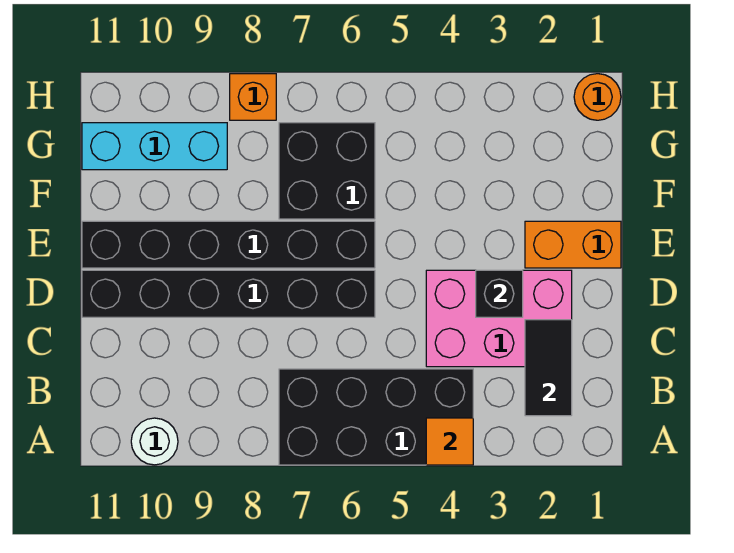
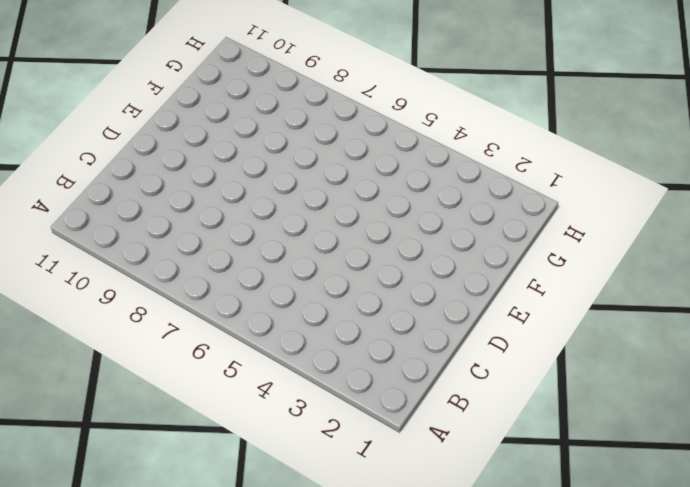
none -> black brick A4:B7 level 1
none -> white round brick A10 level 1
none -> pink brick C2:D4 level 1

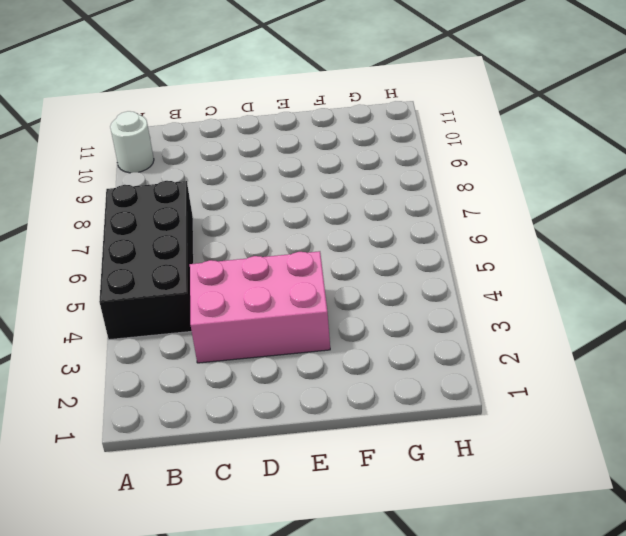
pink brick C3:E4 level 1 -> pink brick C2:D4 level 1
none -> black brick D6:D11 level 1
none -> orange brick E1:E2 level 1
none -> black brick E6:E11 level 1

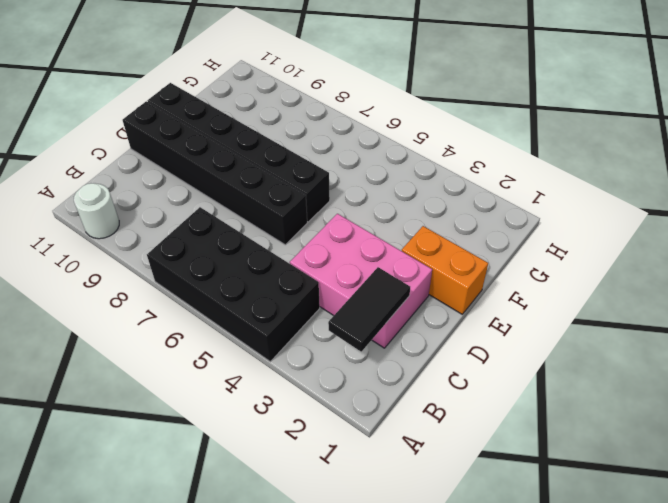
none -> black brick F6:G7 level 1
none -> cyan brick G9:G11 level 1
none -> orange round brick H1 level 1

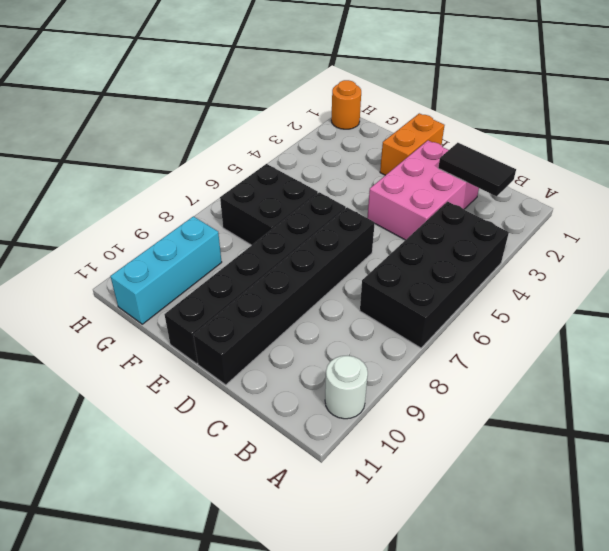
none -> orange brick H8 level 1
none -> orange tile A4 level 2
none -> black brick D3 level 2

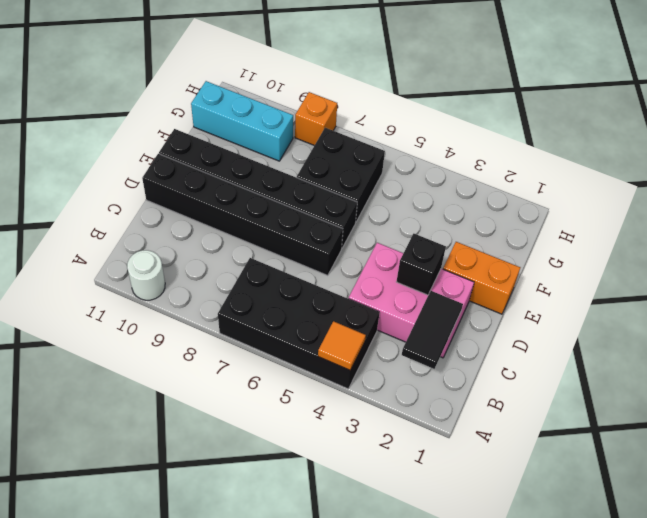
none -> orange round brick H1 level 1

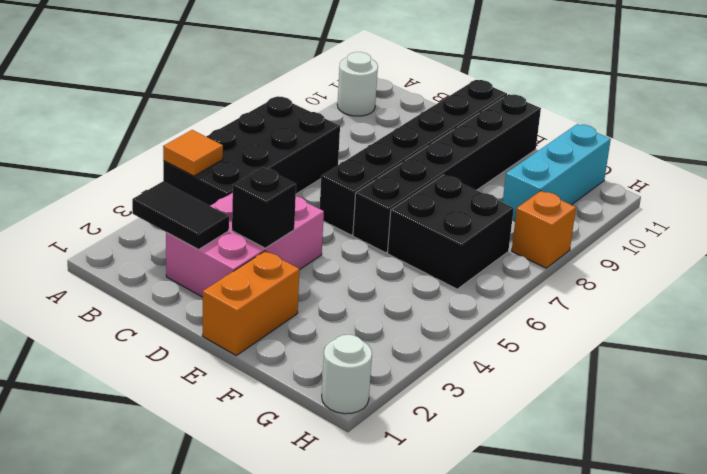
white round brick H1 level 1 -> orange round brick H1 level 1

